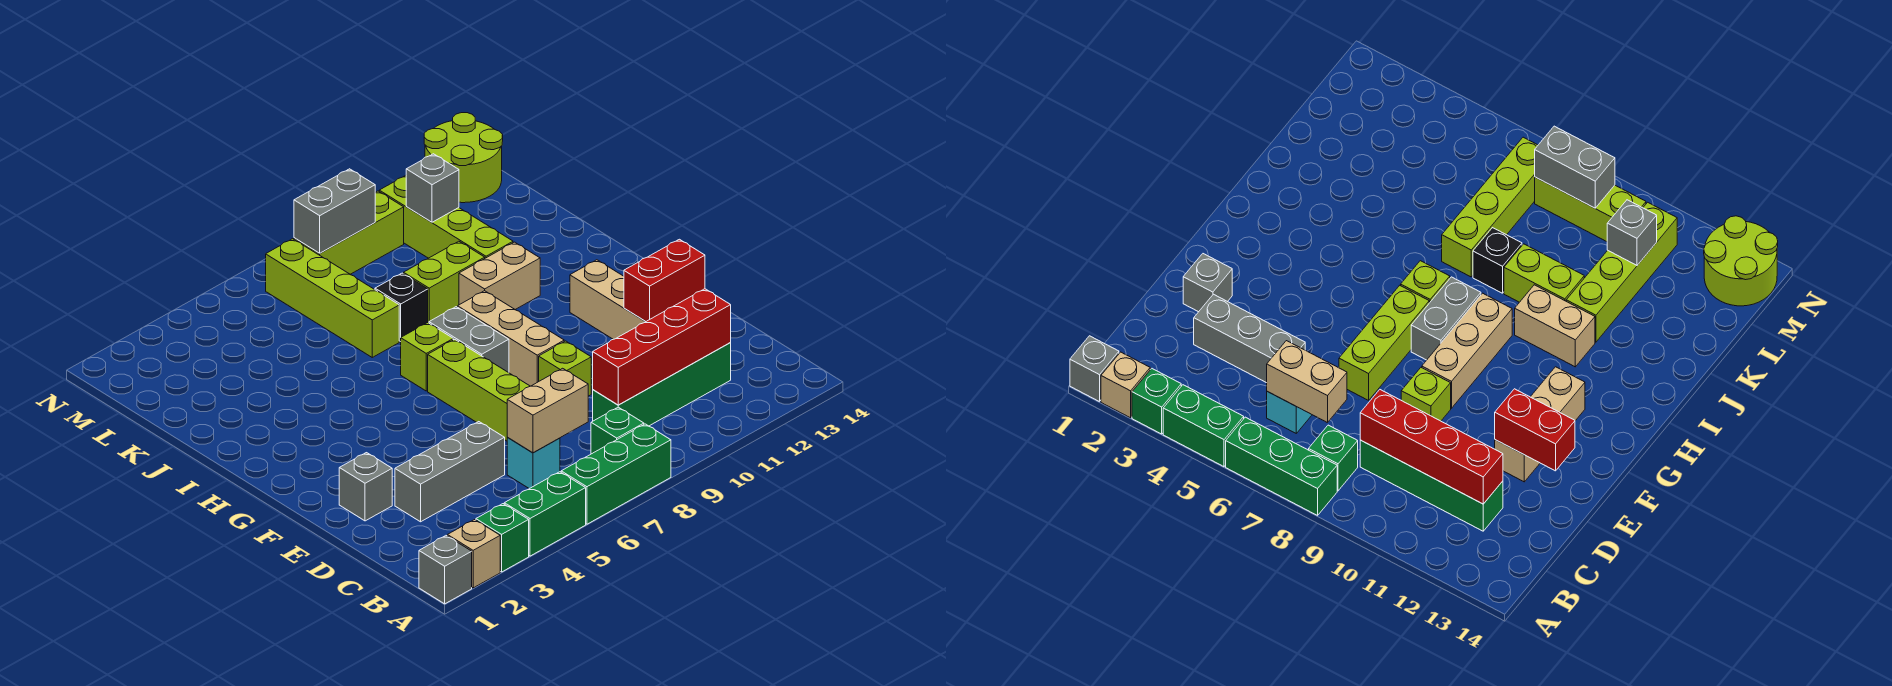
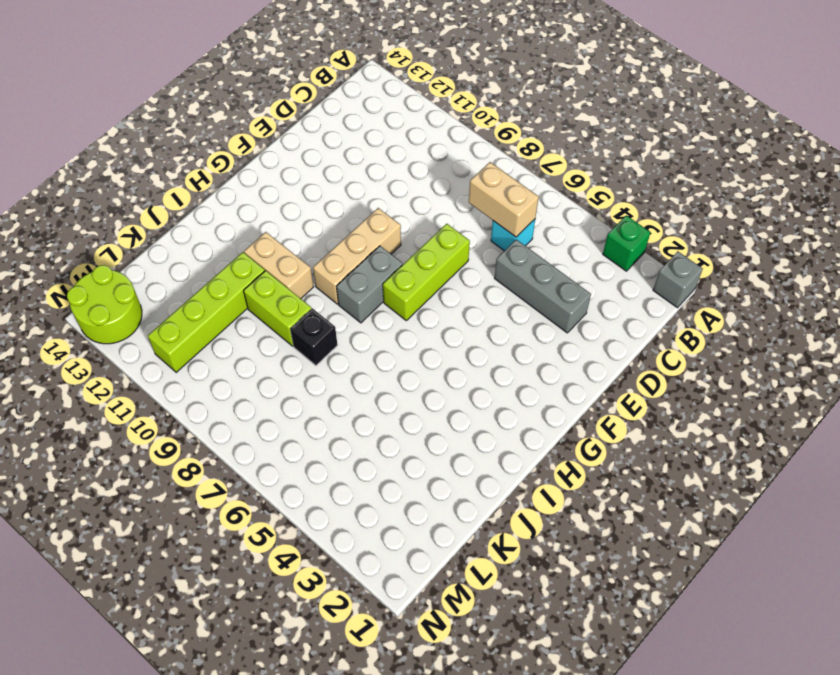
none -> tan brick A2 level 1
none -> green brick A4:A5 level 1
none -> green brick A6:A8 level 1

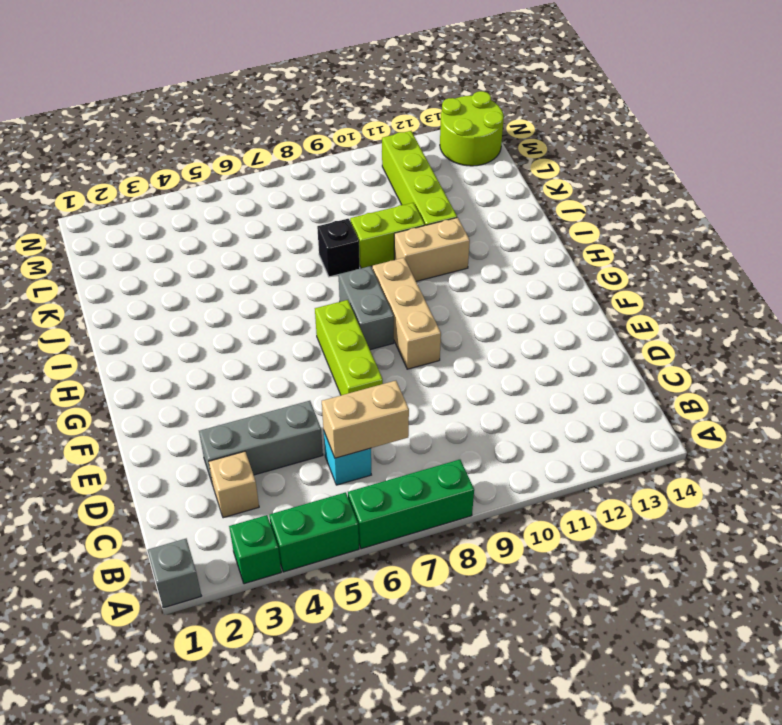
tan brick C3 level 1 -> tan brick A2 level 1
none -> green brick B8 level 1
none -> green brick C9:C12 level 1
none -> grey brick E2 level 1

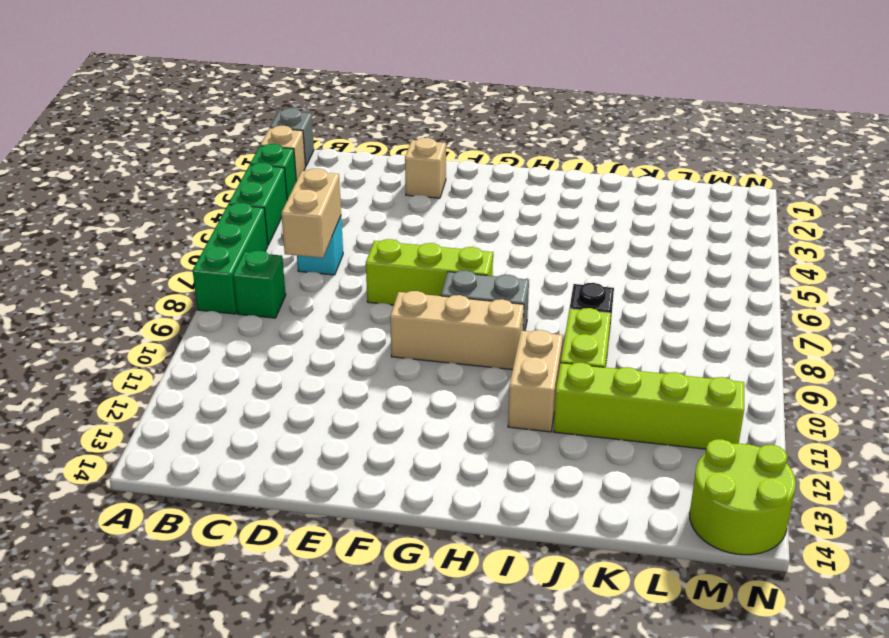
tan brick E2 level 1 -> grey brick E2 level 1
none -> green brick C9:C12 level 1
none -> grey brick D3:D5 level 1
none -> lime brick E9 level 1

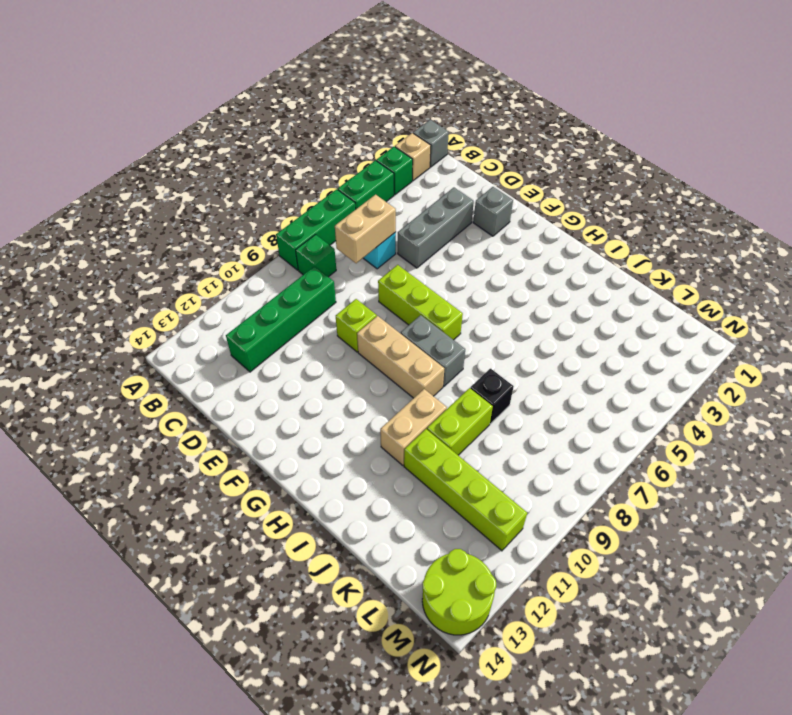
none -> tan brick E12:G12 level 1
none -> lime brick H7 level 1
none -> lime brick J7:M7 level 1

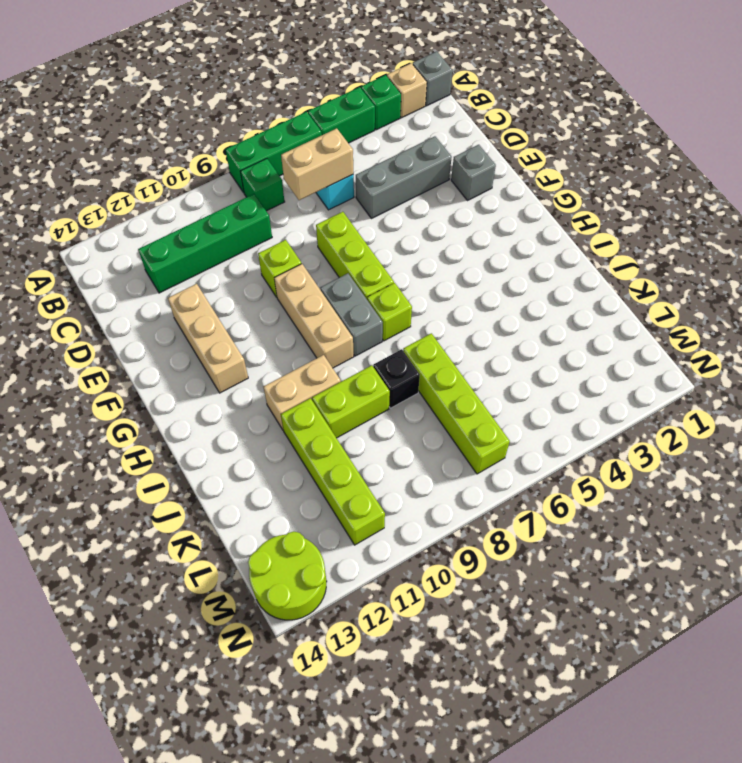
none -> lime brick M8:M10 level 1
none -> red brick C9:C12 level 2
none -> red brick E12:E13 level 2

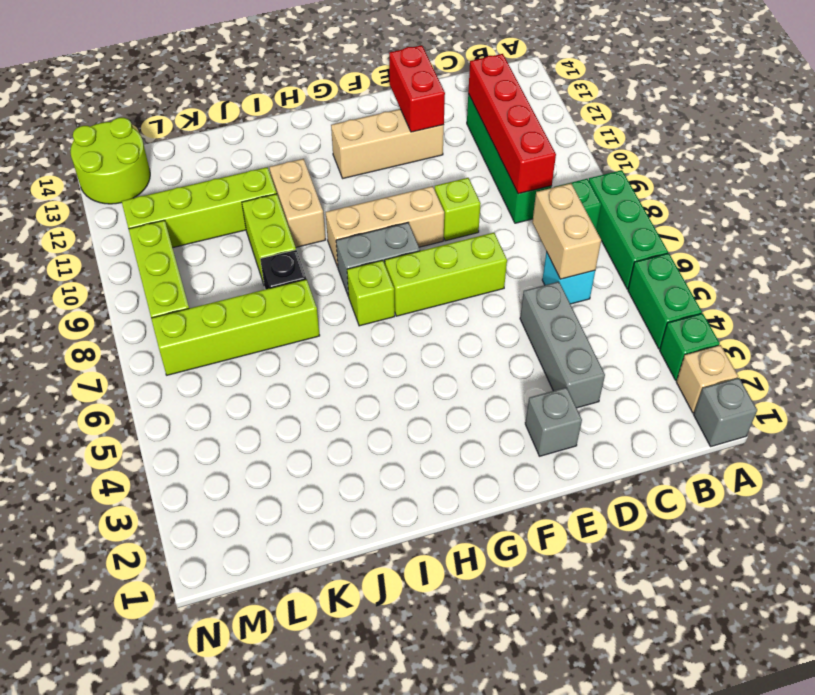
none -> grey brick L11 level 2
none -> grey brick M8:M9 level 2

